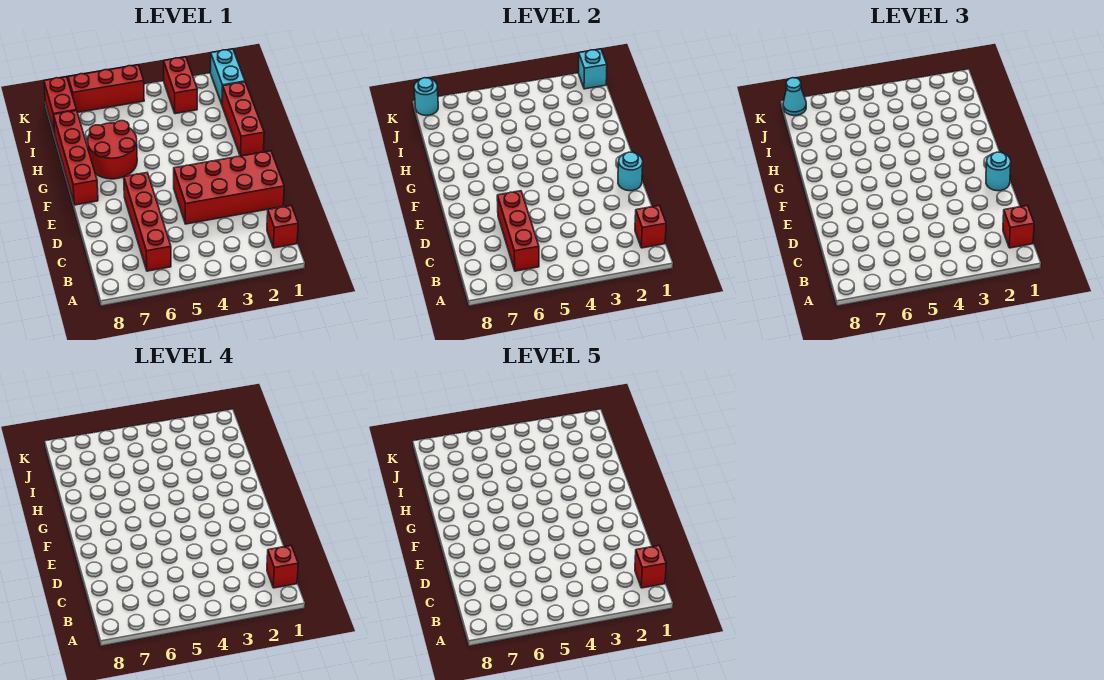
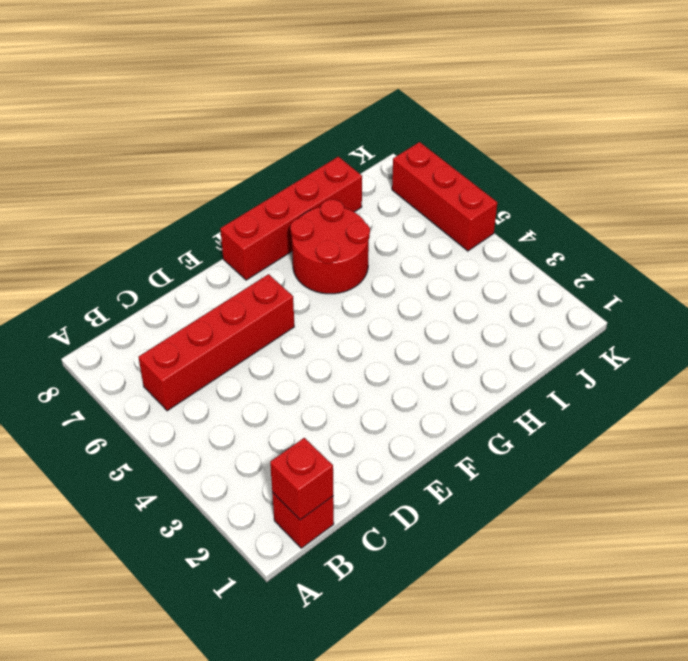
none -> red brick D1:E4 level 1
none -> red brick G1:I1 level 1
none -> cyan brick J1:K1 level 1

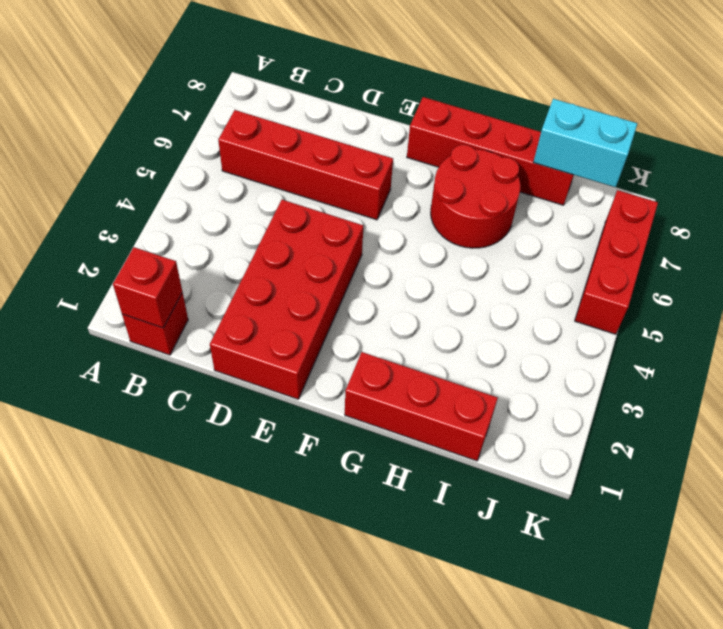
cyan brick I8:J8 level 2 -> cyan brick J1:K1 level 1
none -> red brick J3:K3 level 1
none -> red brick J8:K8 level 1
none -> red brick B6:D6 level 2

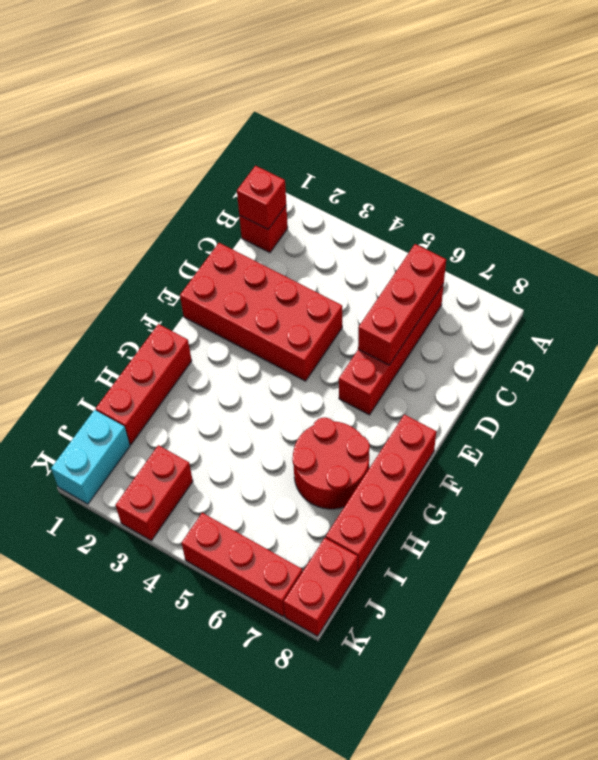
none -> cyan round brick E1 level 2
none -> cyan brick K1 level 2
none -> cyan round brick K8 level 2

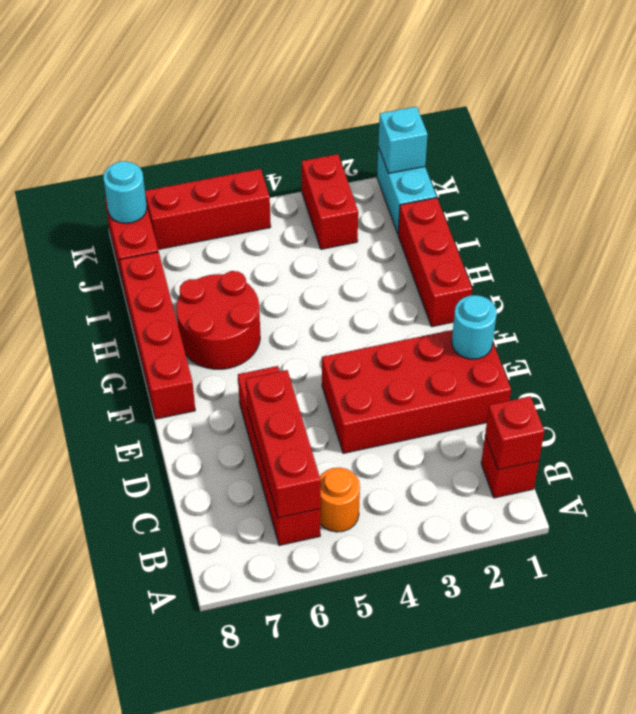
orange round brick B5 level 1 -> none
none -> red brick B1 level 3
none -> cyan round brick E1 level 3
none -> cyan cone K8 level 3

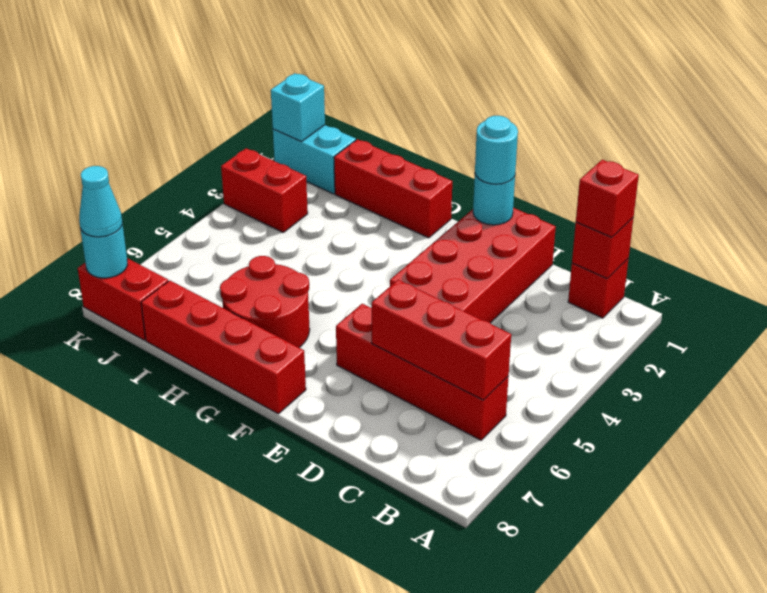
none -> red brick K5:K7 level 1
none -> red brick B1 level 4
none -> red brick B1 level 5

